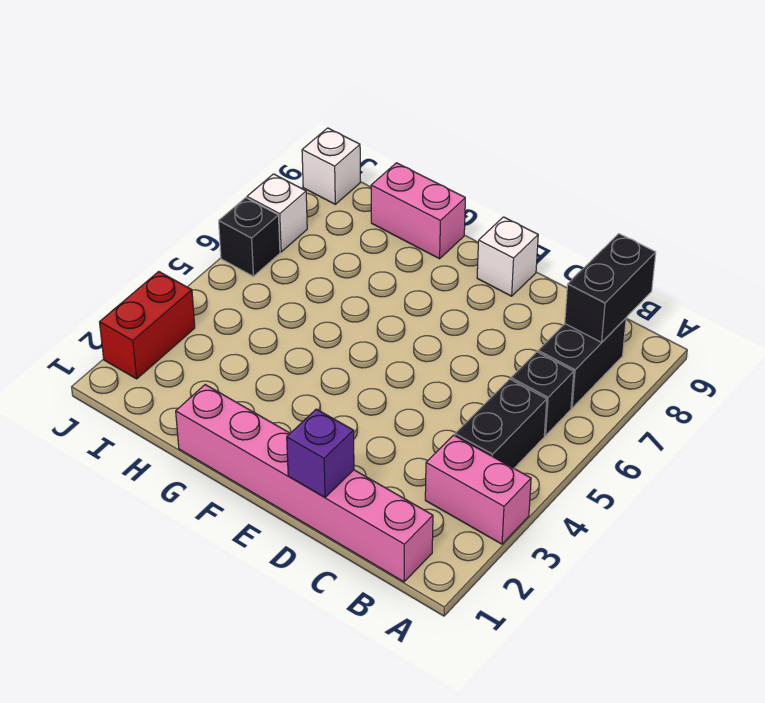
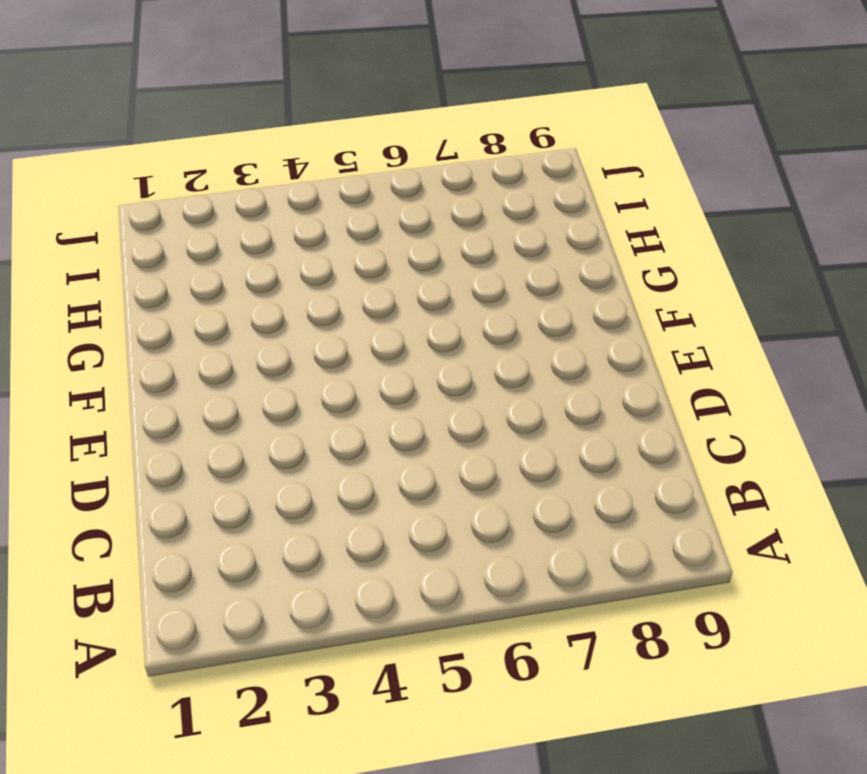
none -> pink brick A3:B3 level 1
none -> pink brick B1:G1 level 1
none -> black brick B4:B5 level 1

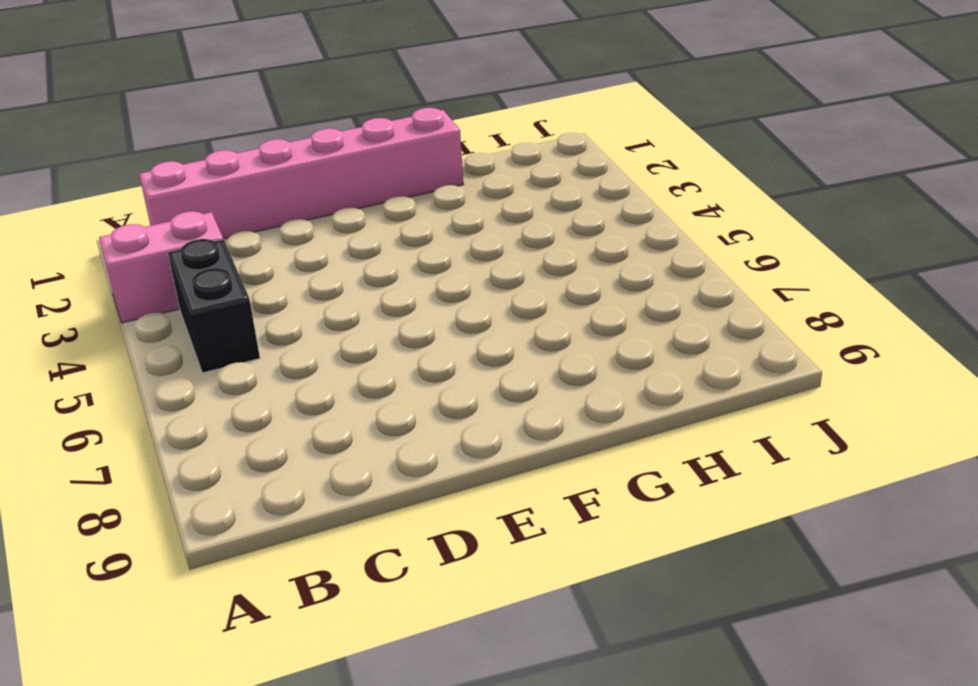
none -> black brick B6 level 1
none -> black brick B7:B8 level 1
none -> white brick E9 level 1

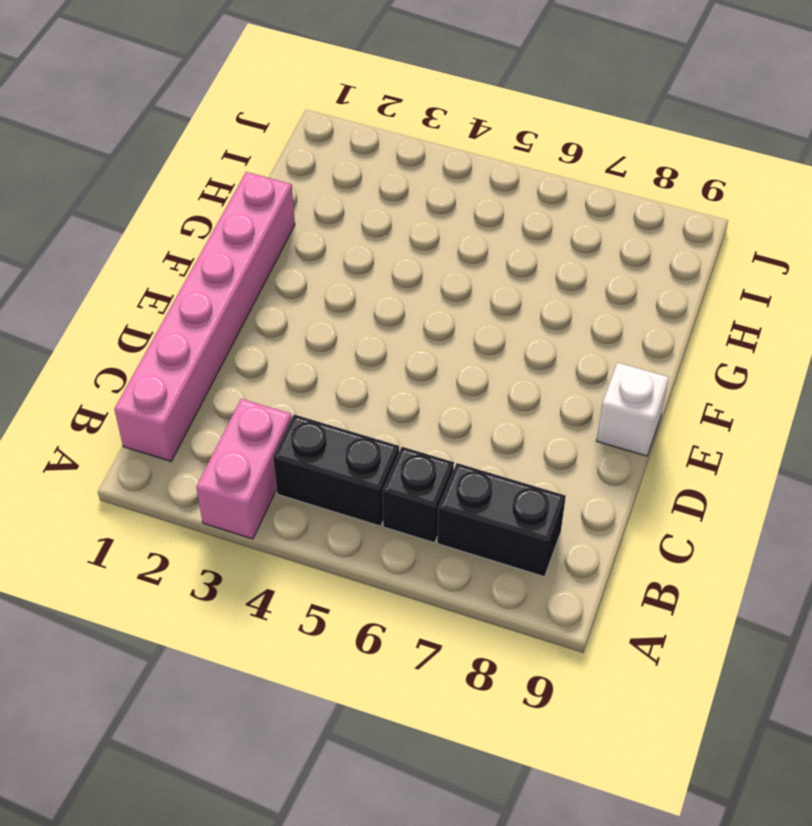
none -> pink brick G9:H9 level 1
none -> red brick J2:J3 level 1
none -> black brick J6 level 1

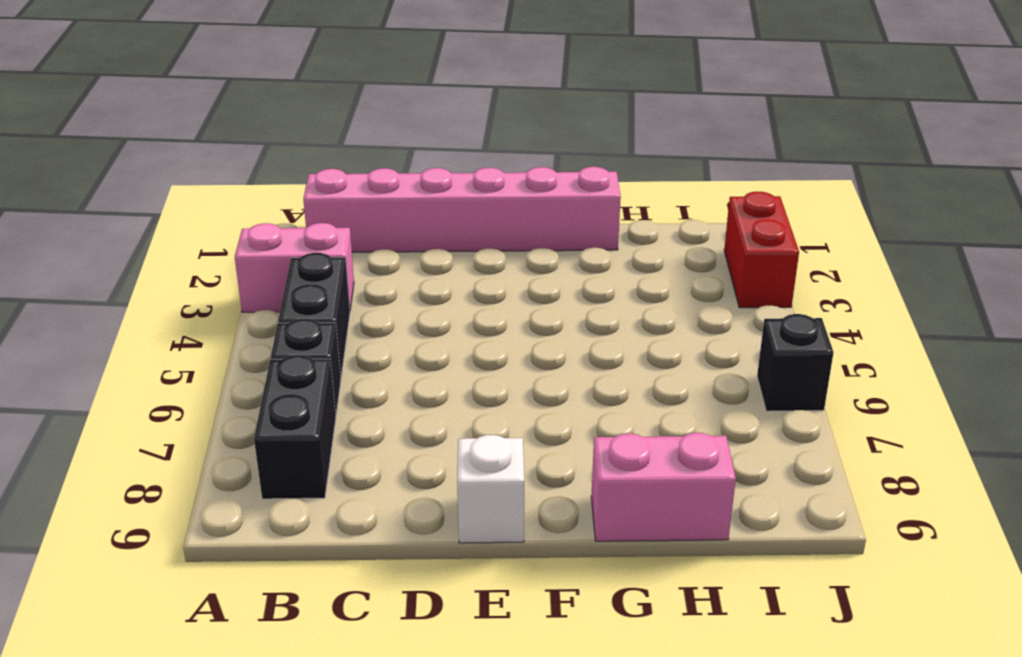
none -> white brick J7 level 1
none -> white brick J9 level 1
none -> black brick B8:B9 level 2

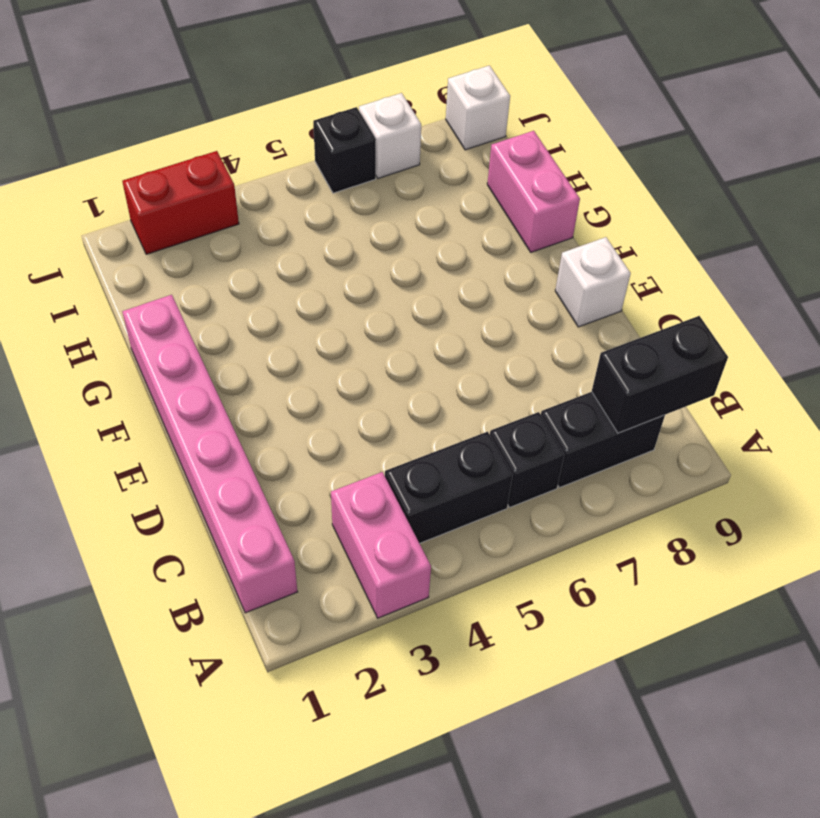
none -> purple brick D1 level 2

